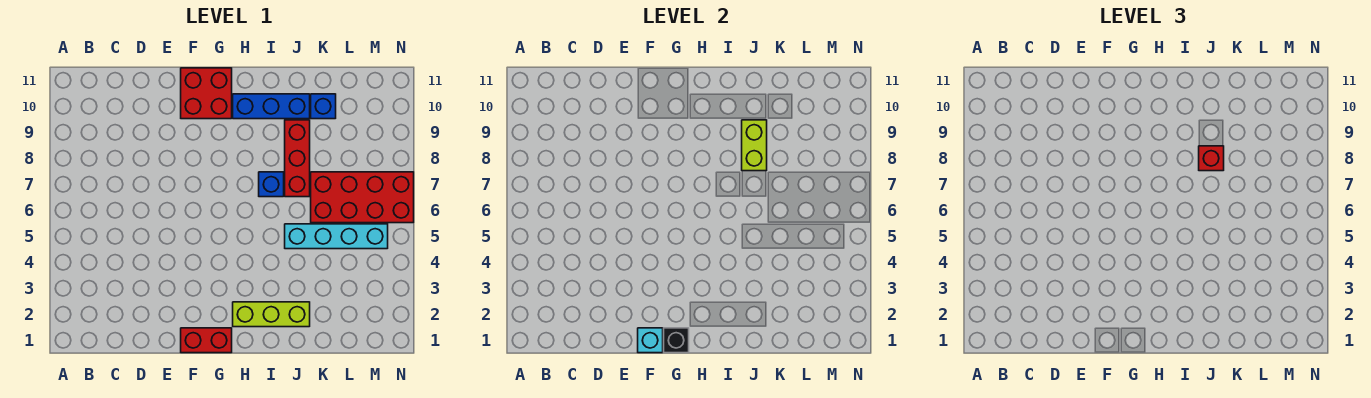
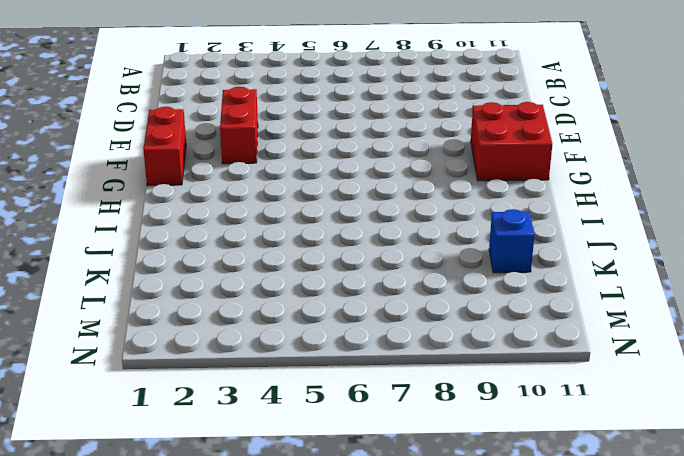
red brick E3:F3 level 1 -> none
none -> lime brick H2:J2 level 1
none -> blue brick H10:J10 level 1
none -> blue brick I7 level 1

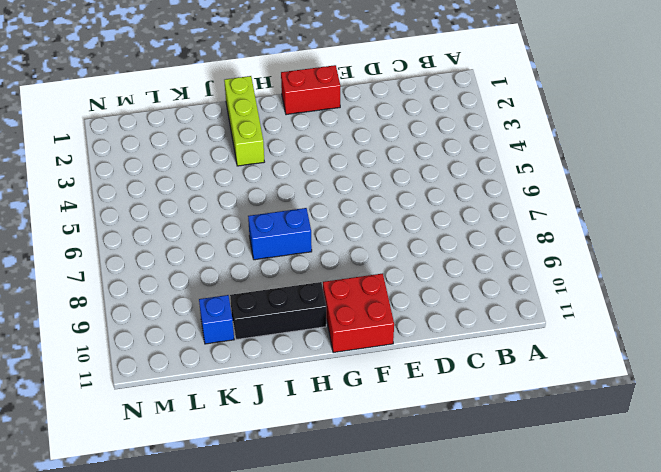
blue brick H7:I7 level 1 -> blue brick I7 level 1
black brick H10:J10 level 1 -> blue brick H10:J10 level 1
lime brick I1:I3 level 1 -> lime brick H2:J2 level 1
none -> cyan brick J5:M5 level 1
none -> red brick J7:J9 level 1
none -> red brick K6:N7 level 1

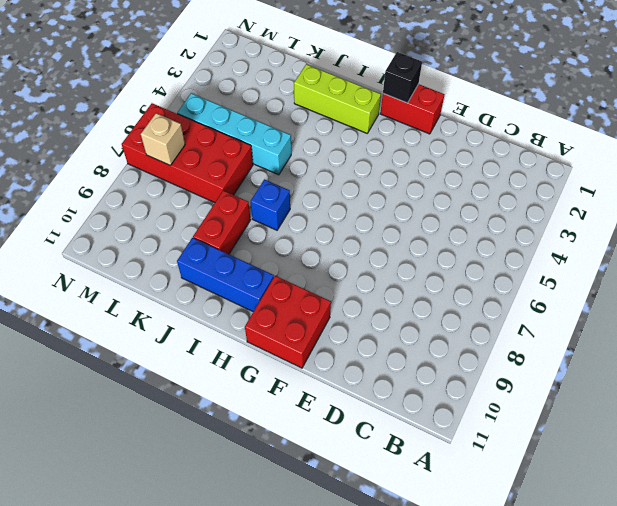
red brick J8:J9 level 1 -> red brick J7:J9 level 1
tan brick M7 level 2 -> none
none -> blue brick K10 level 1
none -> cyan brick F1 level 2
none -> lime brick J8:J9 level 2

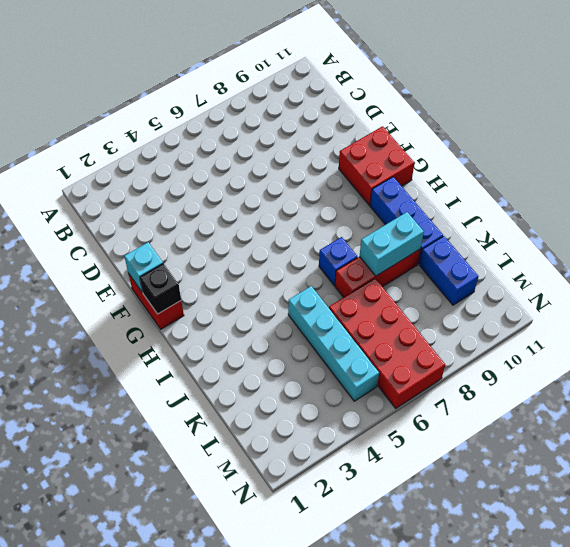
cyan brick J8:J9 level 2 -> lime brick J8:J9 level 2
blue brick K10:L10 level 1 -> blue brick K10 level 1
none -> lime brick H2:J2 level 1
none -> red brick J8 level 3

